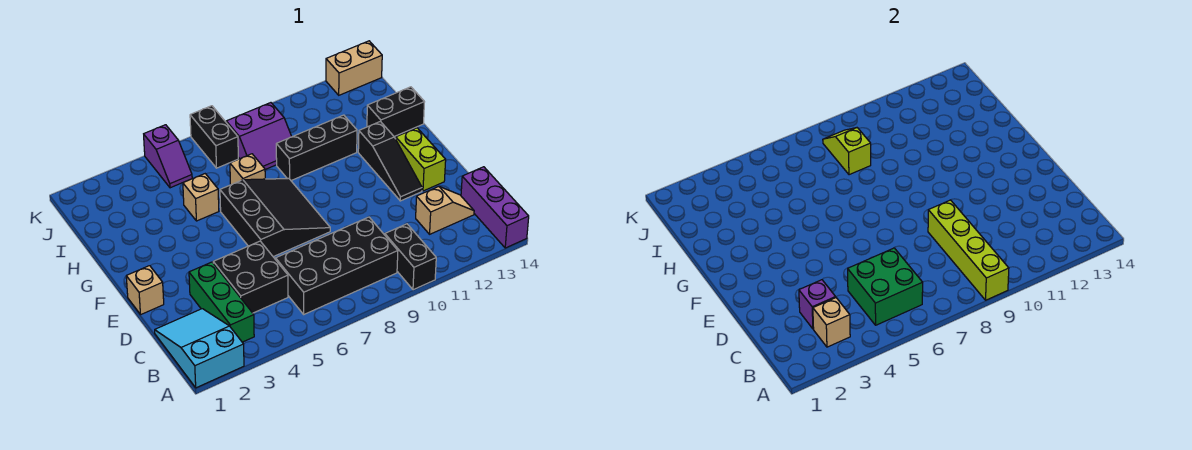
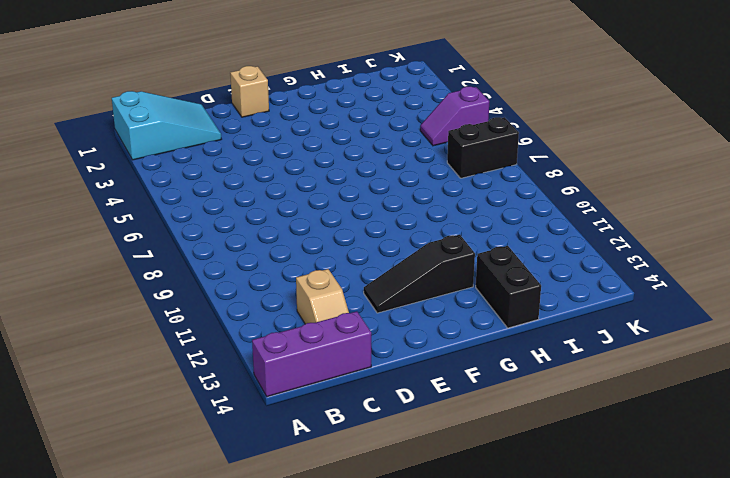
none -> black brick A10:B10 level 1
none -> green brick B3:D3 level 1
none -> black brick B6:C9 level 1

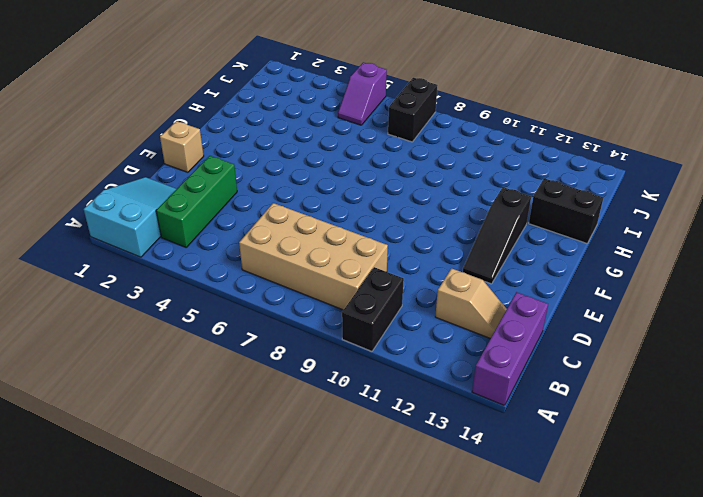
tan brick B6:C9 level 1 -> black brick B6:C9 level 1
none -> black brick C4:D5 level 1
none -> black slope E6:G8 level 1 top 6
none -> lime brick E13:F13 level 1

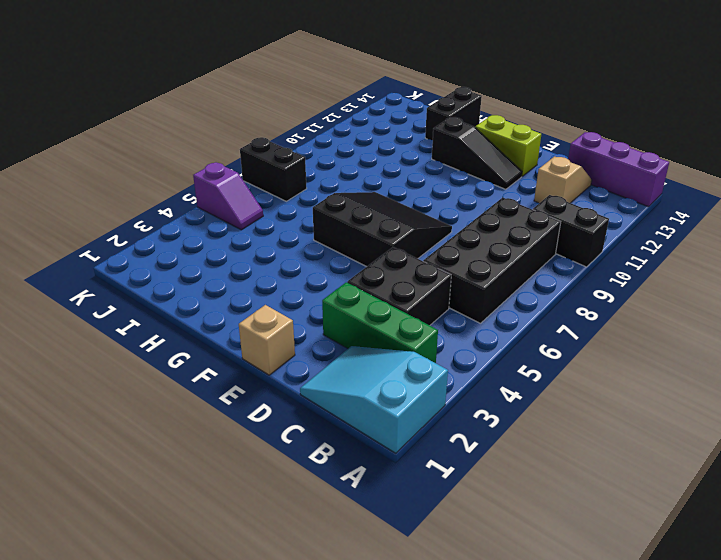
none -> tan brick H5 level 1
none -> tan brick H7 level 1
none -> black brick H9:H11 level 1

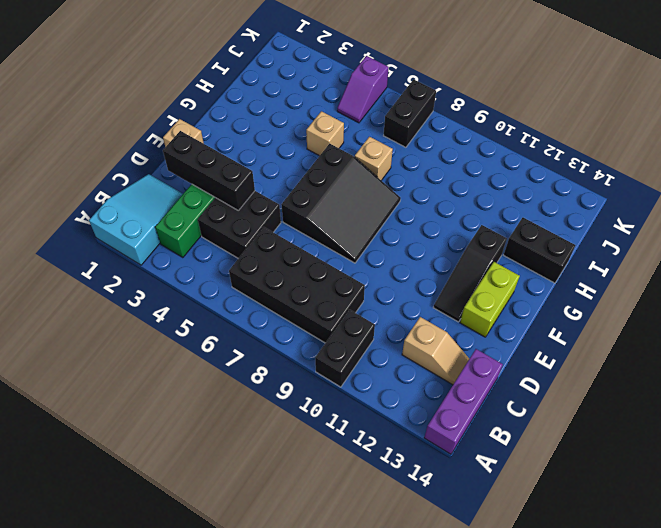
black brick D2:D4 level 2 -> black brick H9:H11 level 1
none -> purple slope I8:J9 level 1 top J
none -> tan brick K13:K14 level 1
none -> lime brick A9:D9 level 2

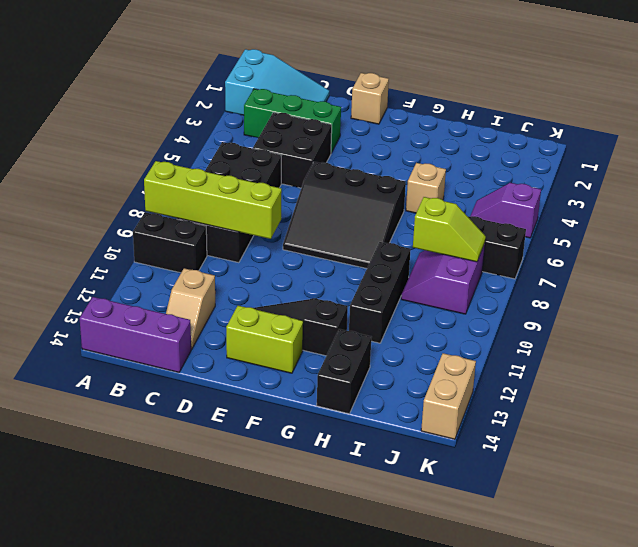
none -> tan brick H7 level 1
none -> tan brick B3 level 2
none -> green brick B5:C6 level 2

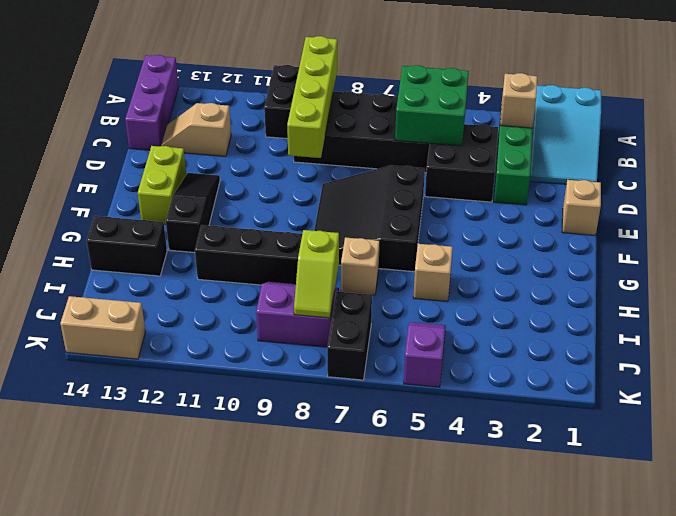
none -> purple brick C3 level 2

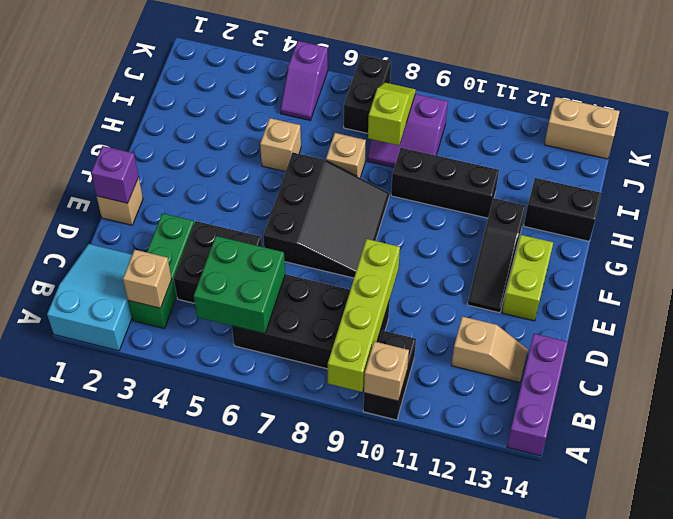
tan brick A10 level 2 -> none
purple brick E1 level 2 -> purple brick C3 level 2

